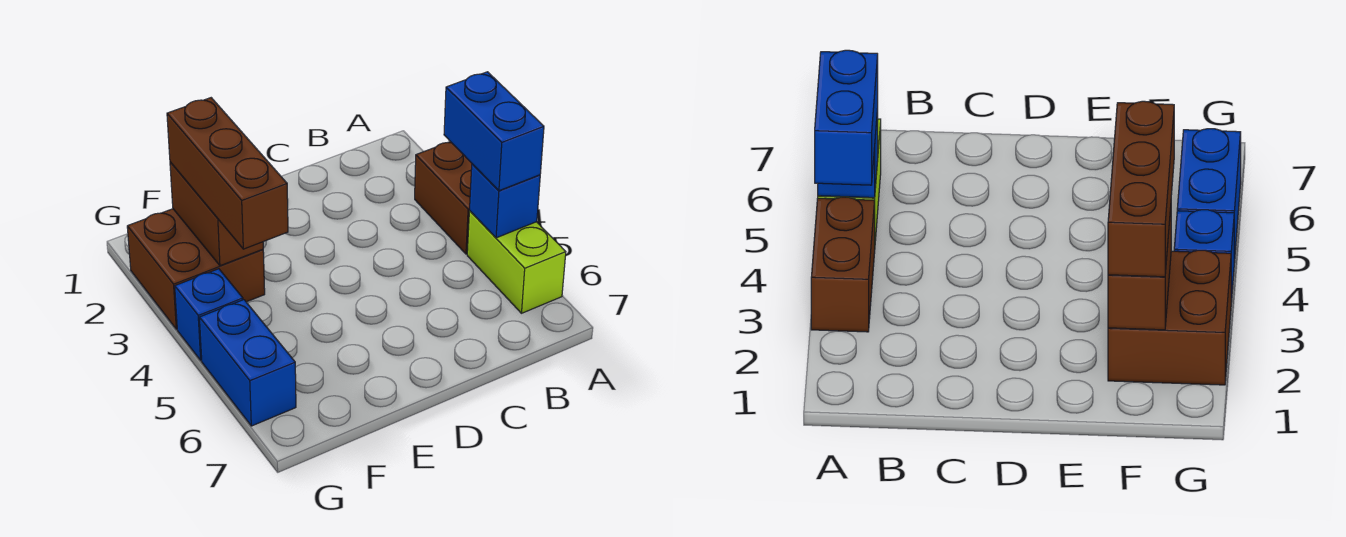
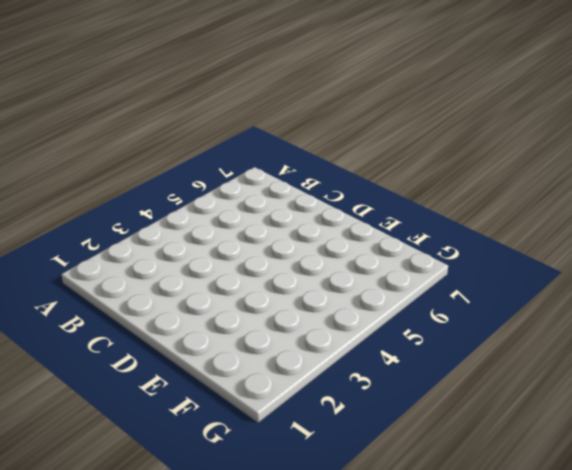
none -> brown brick A3:A4 level 1
none -> lime brick A5:A6 level 1

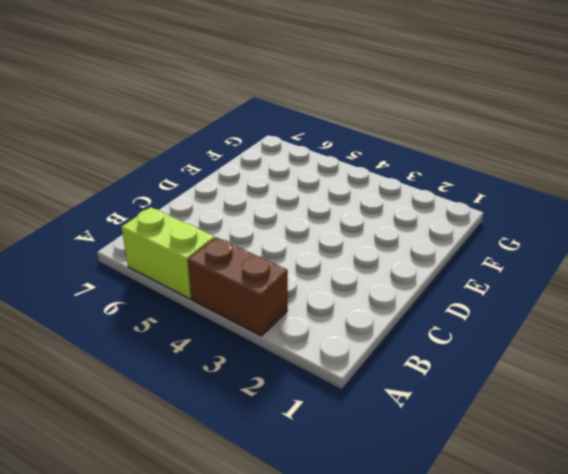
none -> brown brick F2:G3 level 1
none -> blue brick G4 level 1

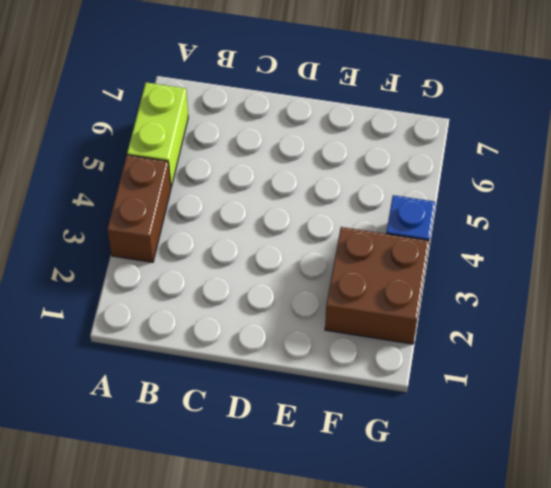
none -> blue brick G5:G6 level 1
none -> blue brick A5 level 2

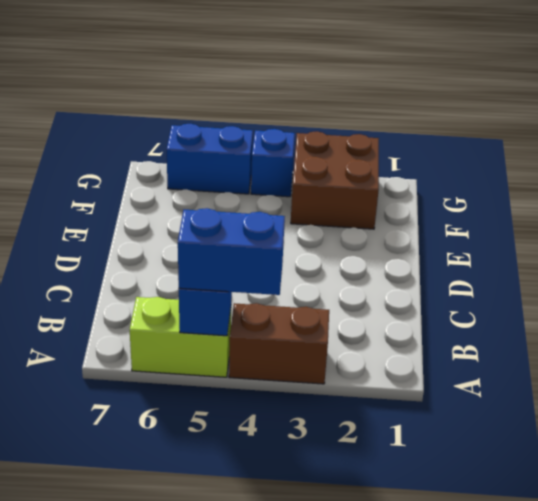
none -> brown brick F2:F3 level 2
none -> brown brick F2:F4 level 3

